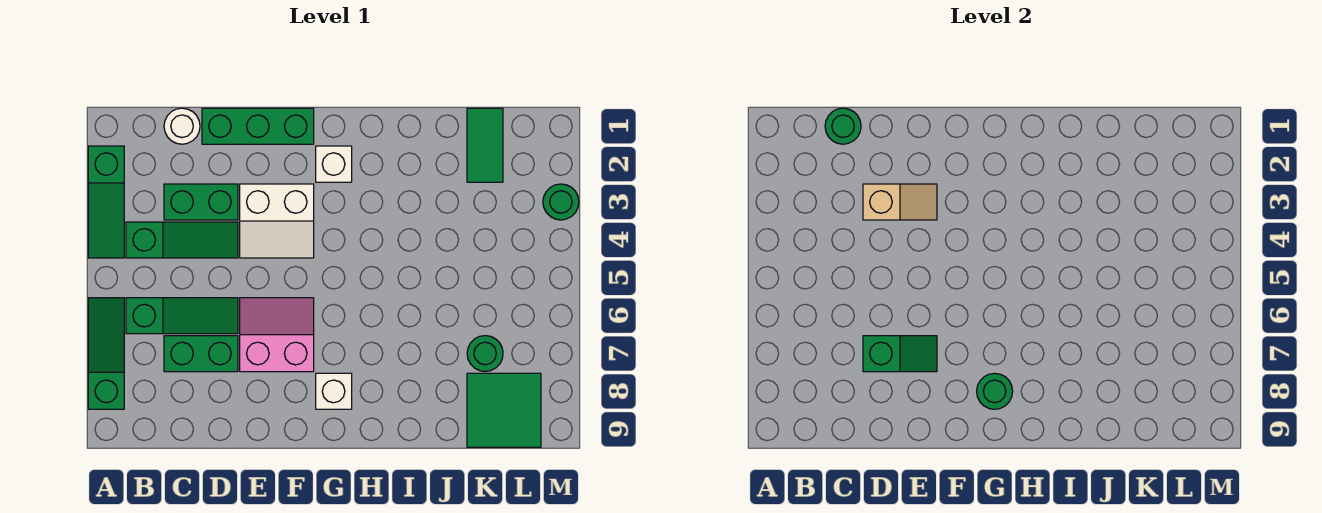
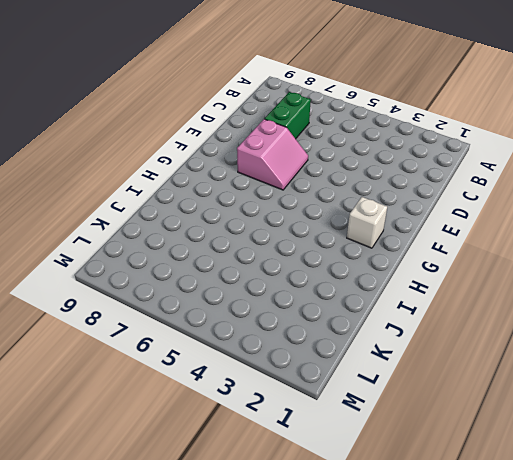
none -> green slope A2:A4 level 1 top 2
none -> green slope A6:A8 level 1 top 8
none -> green slope B4:D4 level 1 top B

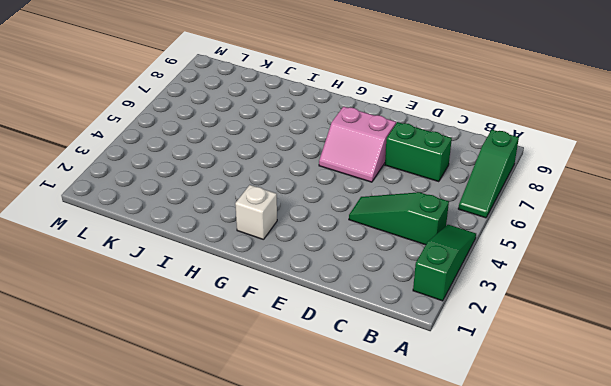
none -> green slope B6:D6 level 1 top B
none -> white round brick C1 level 1
none -> green brick C3:D3 level 1

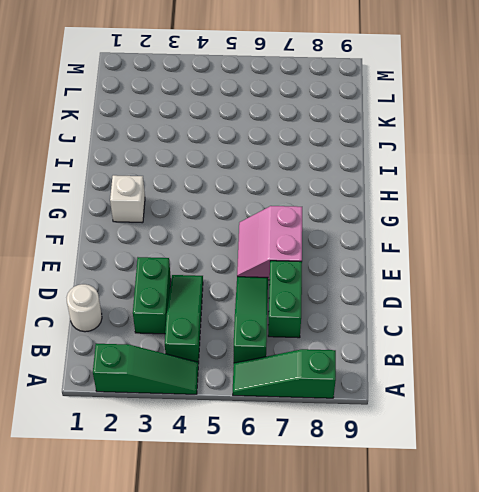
none -> green brick D1:F1 level 1
none -> white slope E3:F4 level 1 top 3
none -> white brick G8 level 1

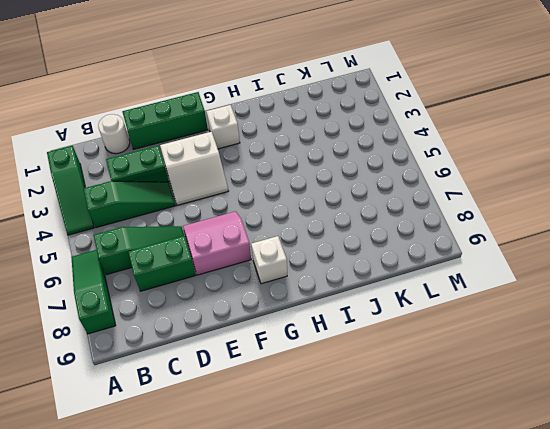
none -> green tile K1:K2 level 1
none -> green round brick K7 level 1
none -> green tile K8:L9 level 1

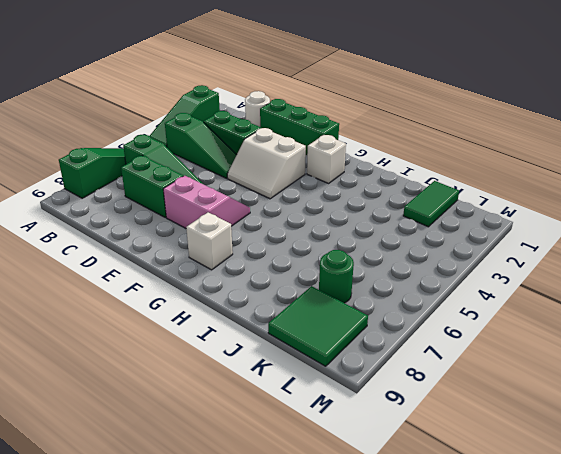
none -> green round brick M3 level 1
none -> green round brick C1 level 2
none -> tan slope D3:E3 level 2 top D

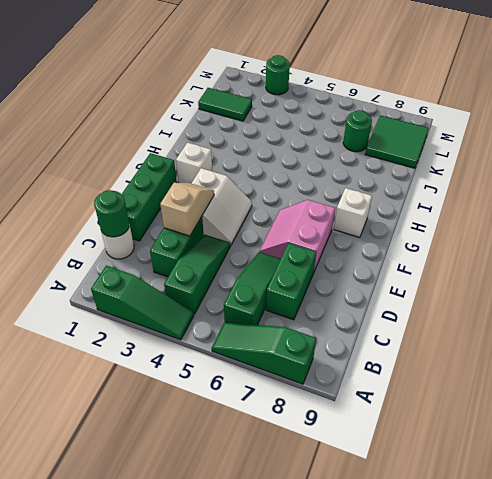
none -> green slope D7:E7 level 2 top D
none -> green round brick G8 level 2

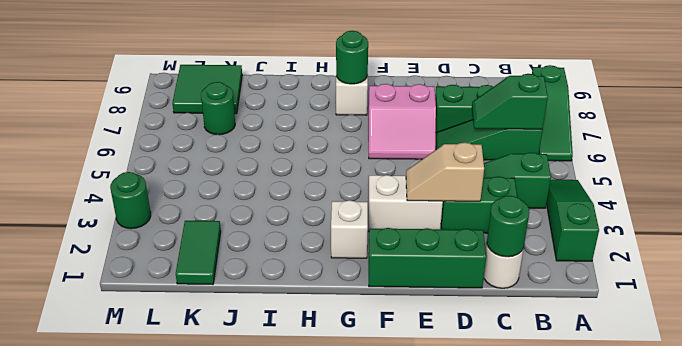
green slope B6:C6 level 2 top B -> green slope D7:E7 level 2 top D

